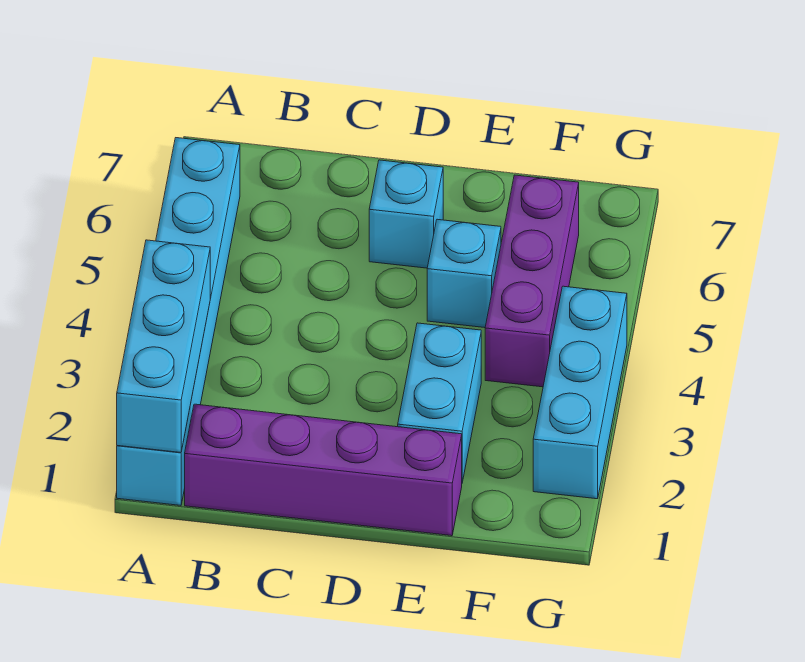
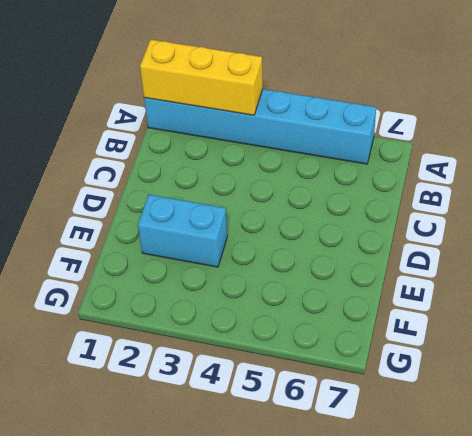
yellow brick A1:A3 level 2 -> cyan brick A1:A3 level 2
none -> purple brick B1:E1 level 1
none -> cyan brick D6 level 1

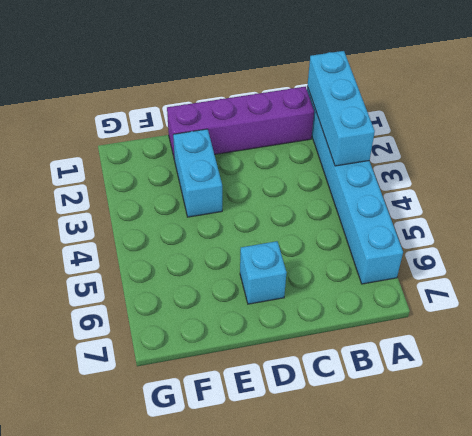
none -> cyan brick E5 level 1
none -> purple brick F4:F6 level 1

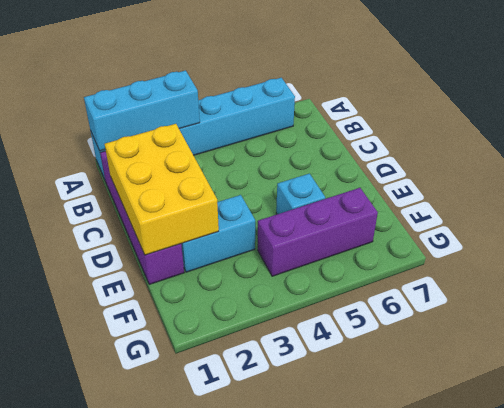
yellow brick C1:E2 level 2 -> none
none -> cyan brick D6 level 1
none -> cyan brick G2:G4 level 1

